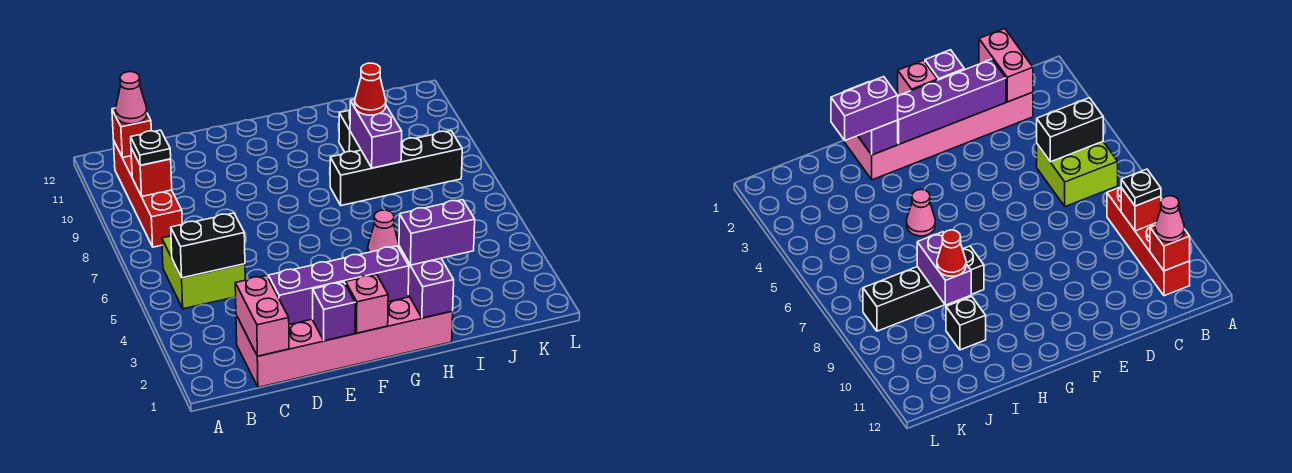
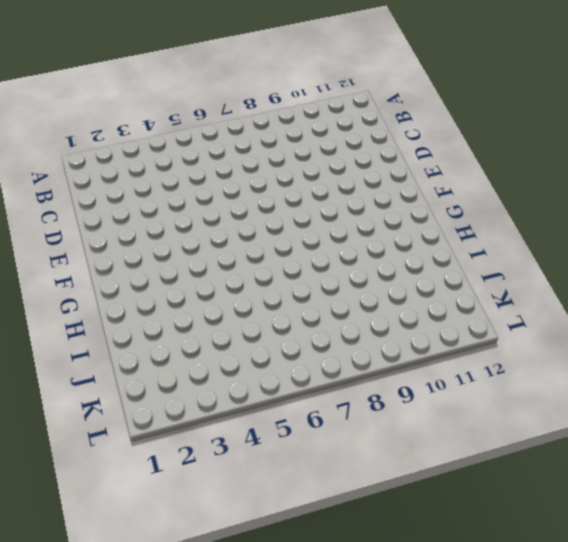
none -> lime brick B5:C6 level 1
none -> red brick B8:B11 level 1
none -> pink brick C1:H2 level 1

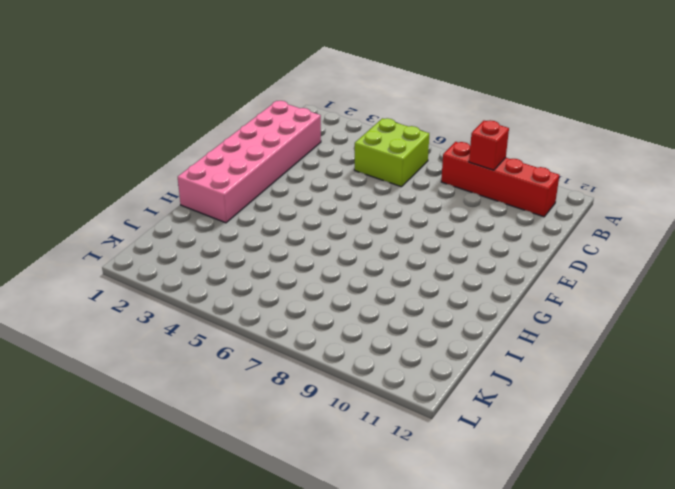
none -> pink cone H5 level 1
none -> black brick H8:K8 level 1
none -> black brick I10 level 1

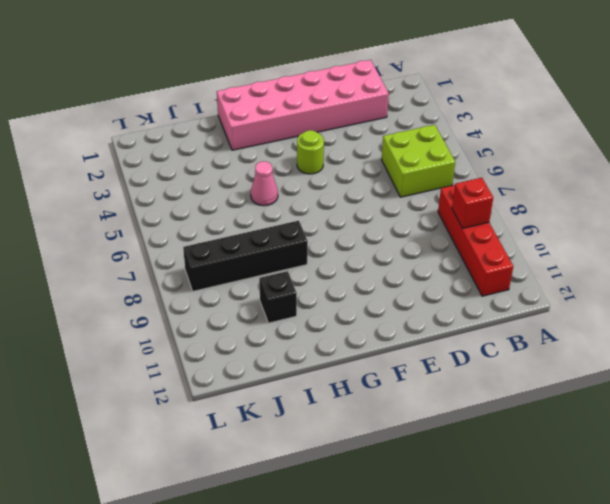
lime round brick F4 level 1 -> none
none -> black brick B5:C5 level 2
none -> red brick B11 level 2
none -> pink brick C1:C2 level 2

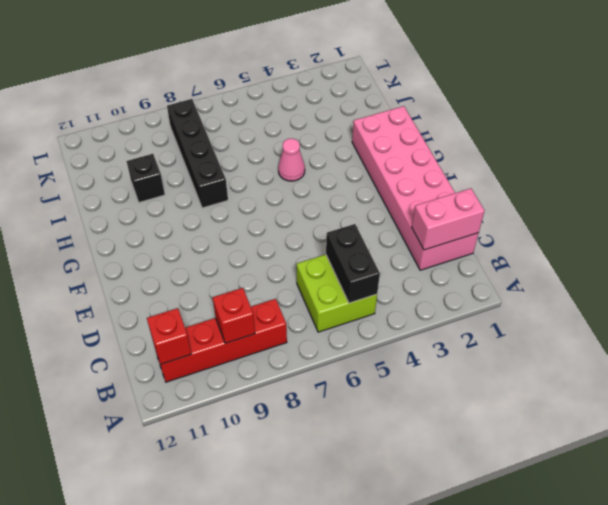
none -> purple brick D2:G2 level 2
none -> purple brick E1 level 2
none -> pink brick F1 level 2

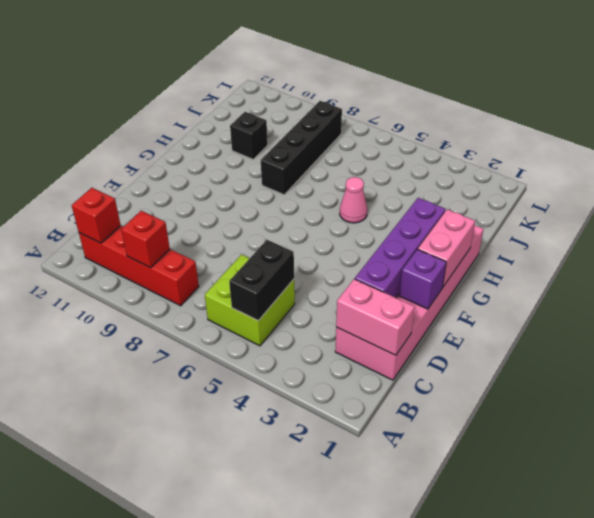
pink brick F1:G1 level 2 -> pink brick F1 level 2
none -> purple brick H1:H2 level 2
none -> purple brick I8:I9 level 2
none -> black plate B9 level 3

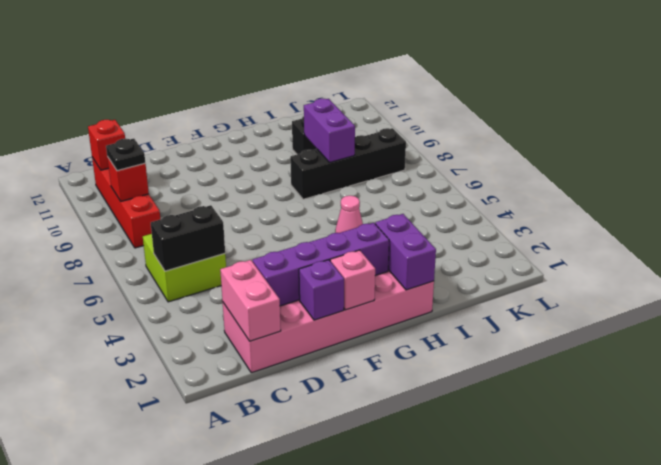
none -> pink cone B11 level 3
none -> purple brick H2:I2 level 3
none -> red cone I9 level 3

